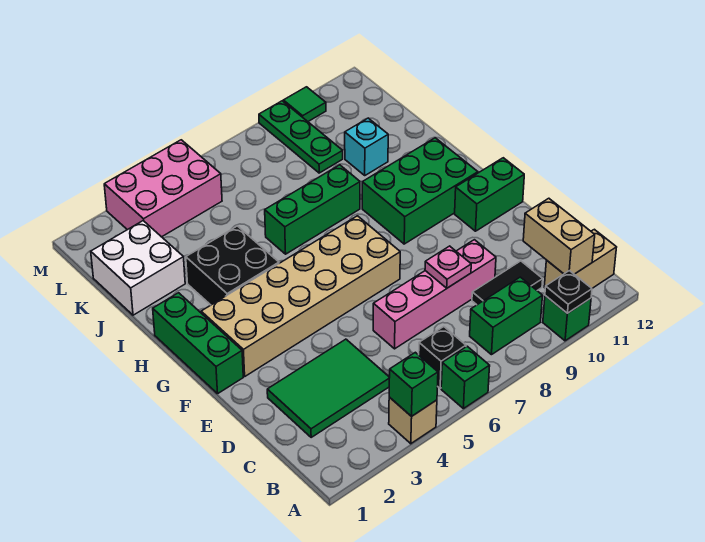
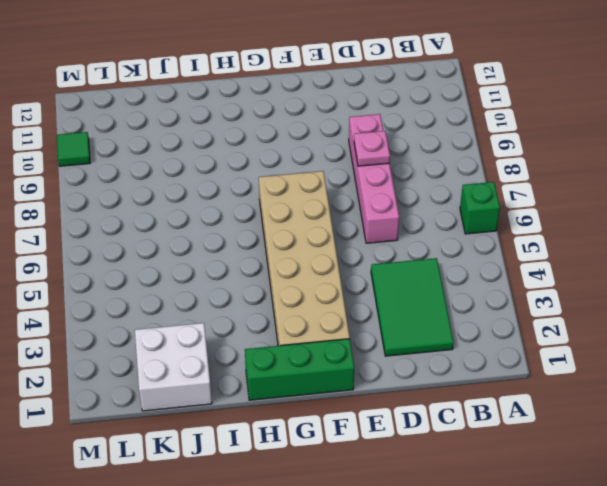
none -> tan brick A4 level 1
none -> green brick A10 level 1
none -> black brick B6 level 1

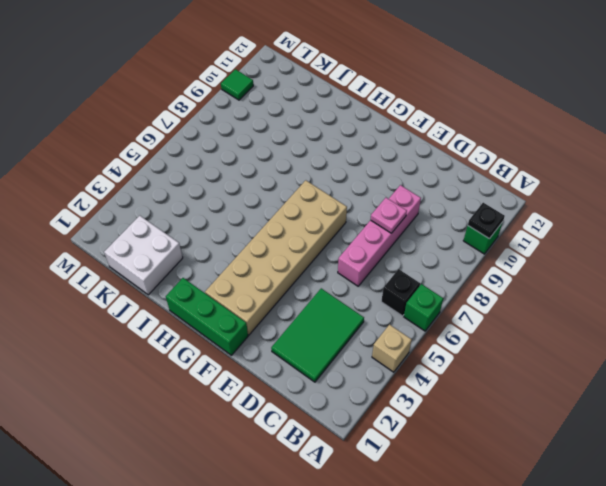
none -> green brick B8:B9 level 1
none -> tan brick B11:B12 level 1
none -> black tile C9:C10 level 1

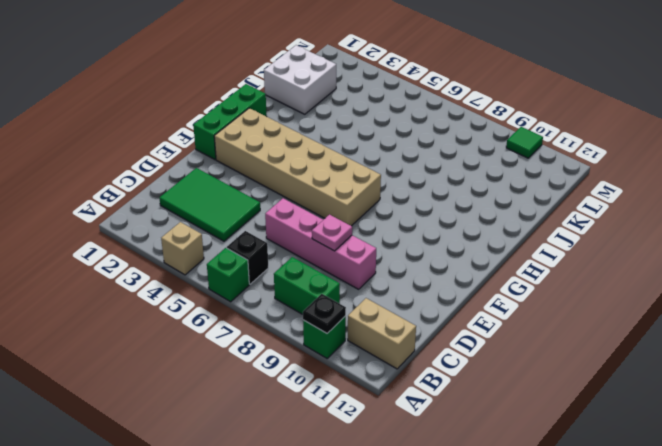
none -> black tile C9:C10 level 1
none -> green brick F11:F12 level 1
none -> green brick G9:H11 level 1

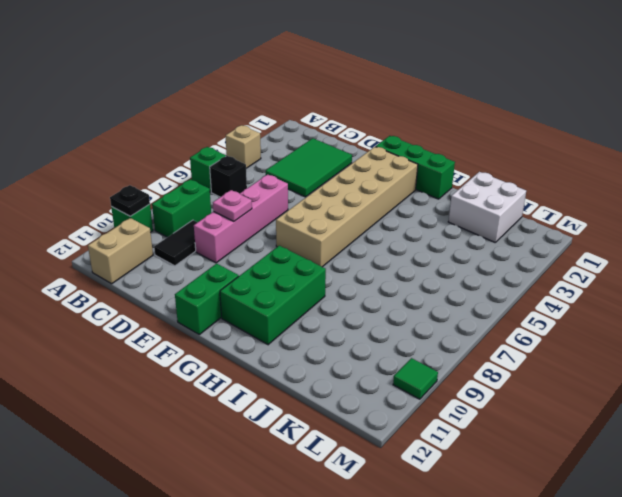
none -> black brick H3:I4 level 1
none -> green brick I6:I8 level 1
none -> cyan brick J10 level 1

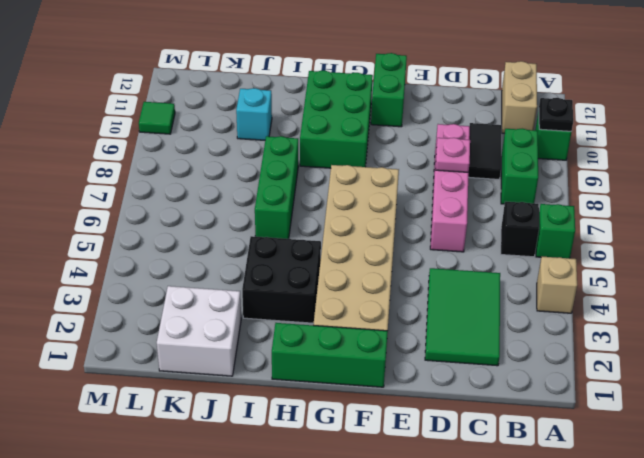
none -> green plate K9:M9 level 1
none -> pink brick L3:M5 level 1
none -> green brick A4 level 2

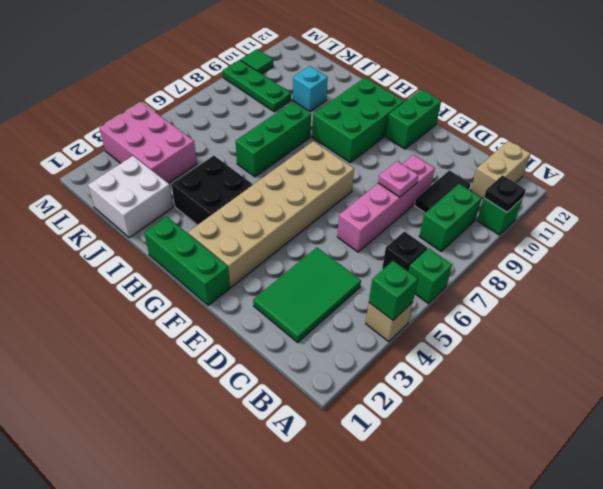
pink brick K3:M4 level 1 -> pink brick L3:M5 level 1
none -> tan brick B11:C11 level 2

